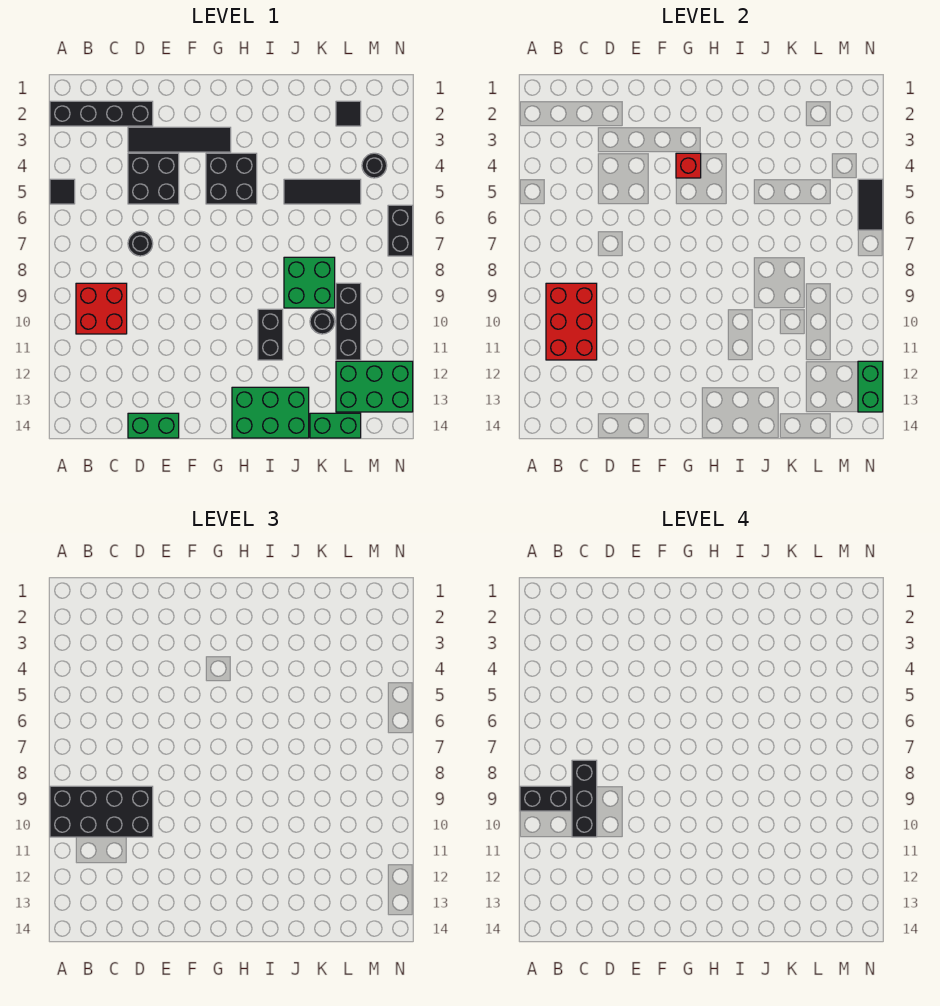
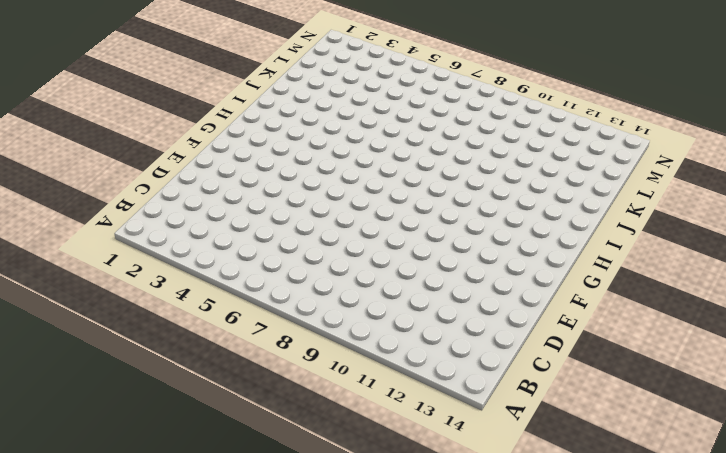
none -> black brick A2:D2 level 1
none -> black tile A5 level 1
none -> red brick B9:C10 level 1

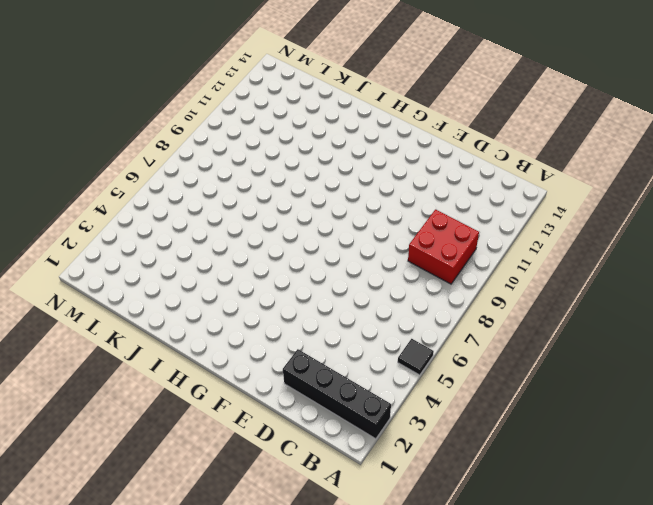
none -> black tile D3:G3 level 1
none -> black brick D4:E5 level 1
none -> black round brick D7 level 1

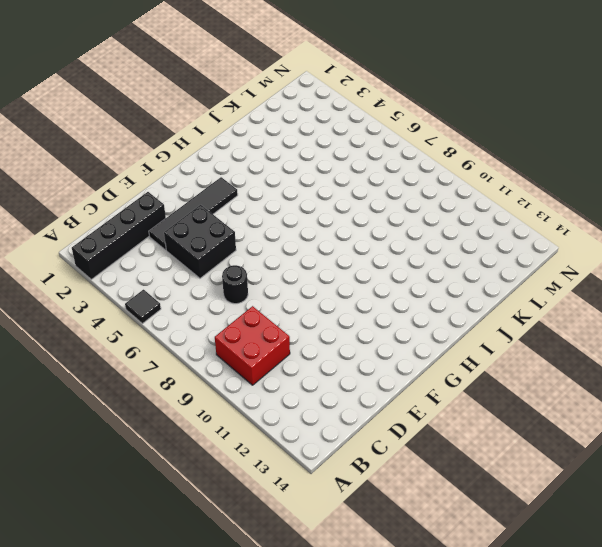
none -> green brick D14:E14 level 1
none -> black brick G4:H5 level 1
none -> green brick H13:J14 level 1

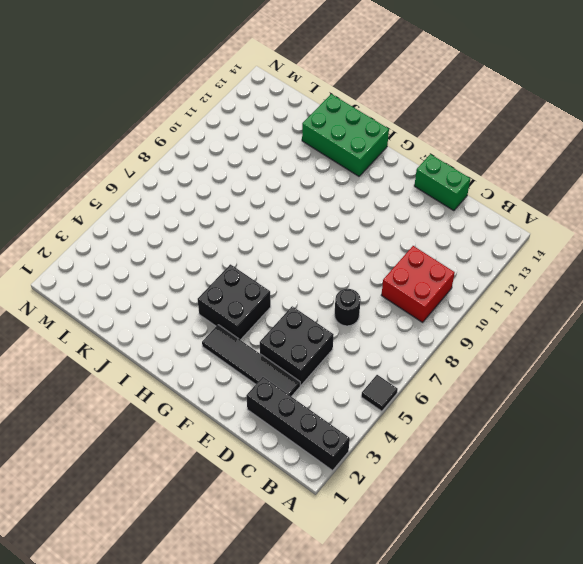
none -> black brick I10:I11 level 1
none -> black tile J5:L5 level 1
none -> green brick J8:K9 level 1

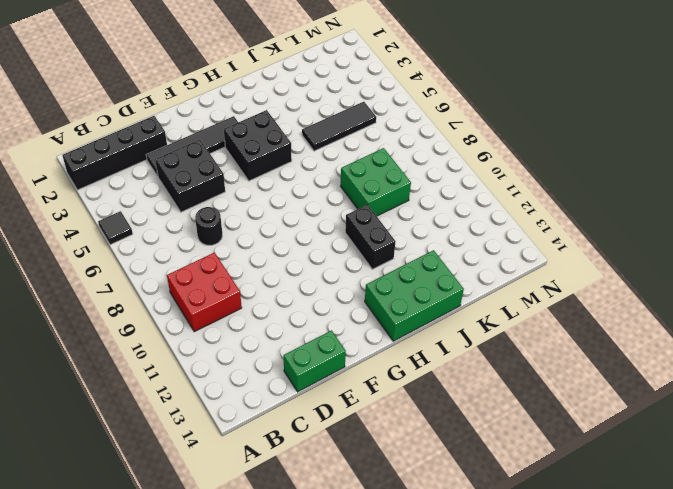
none -> black round brick K10 level 1
none -> green brick K14:L14 level 1
none -> black tile L2 level 1

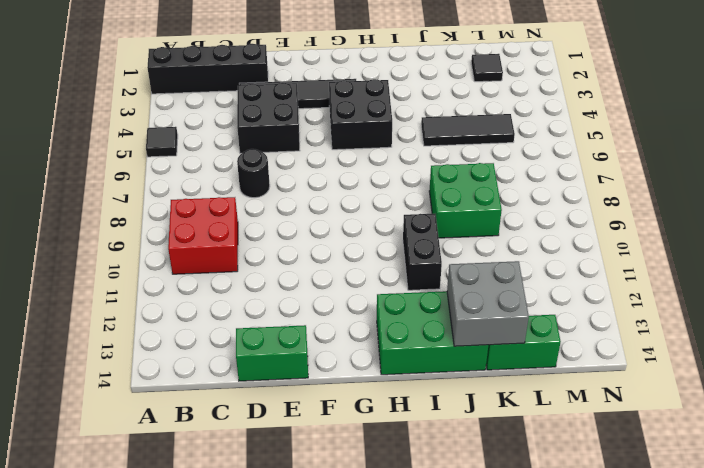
grey brick J13:K14 level 2 -> none
none -> black round brick K10 level 1
none -> black brick L9:L11 level 1
none -> green brick L12:N13 level 1

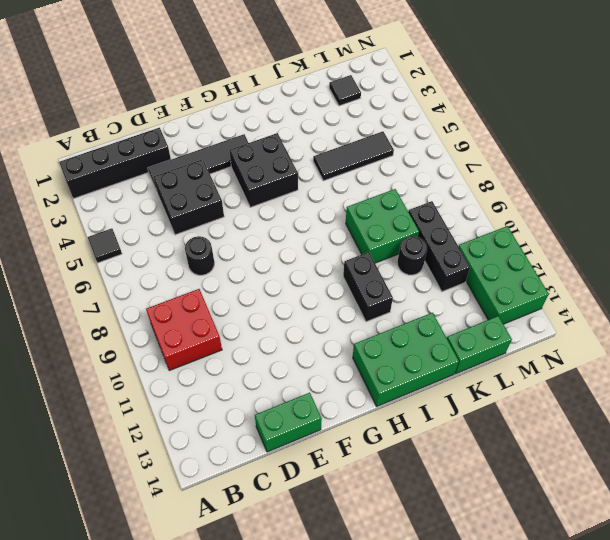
green brick M11:N13 level 1 -> green brick L12:N13 level 1
none -> black round brick M4 level 1
none -> black brick N6:N7 level 1
none -> red brick B9:C11 level 2

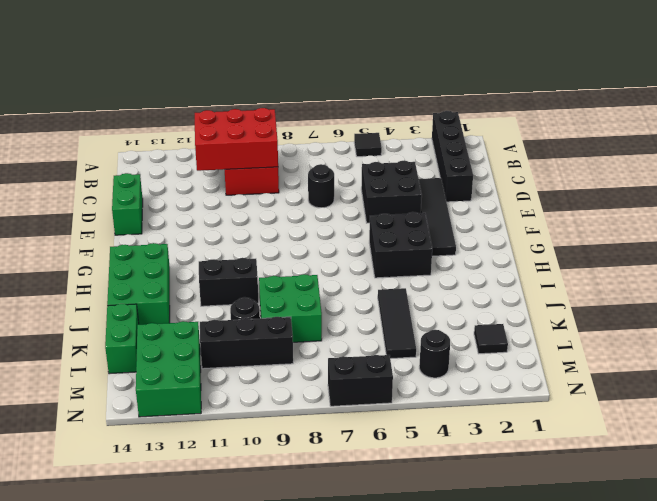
none -> red brick G4 level 2
none -> black tile N5:N6 level 2
none -> green brick N12:N13 level 2

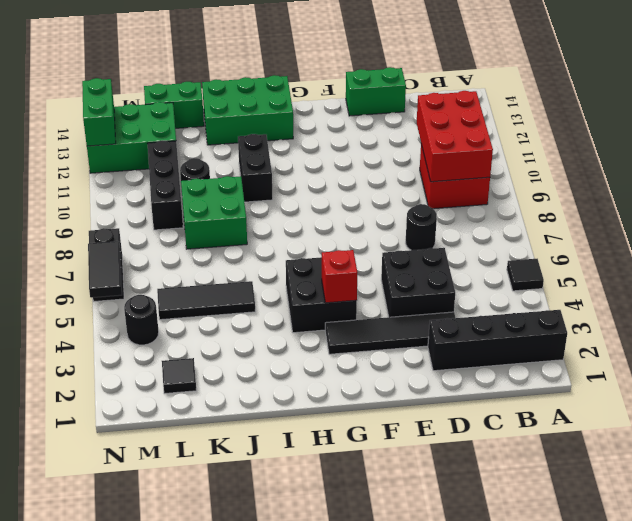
none -> black brick A9:D10 level 3
none -> black brick A9:B9 level 4
none -> black brick C8:C10 level 4

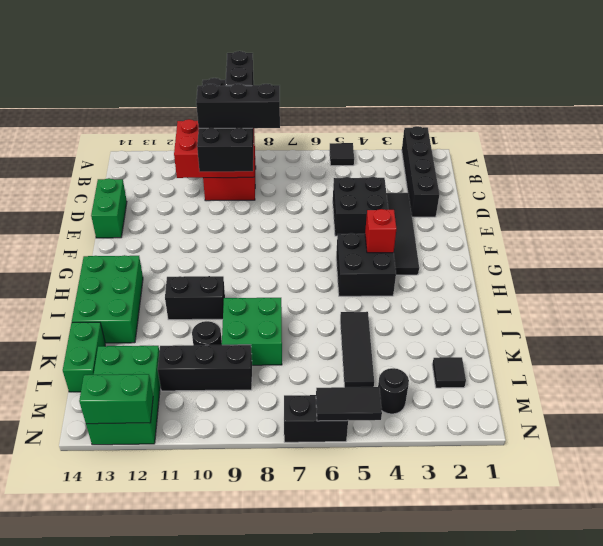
none -> black round brick D7 level 1

